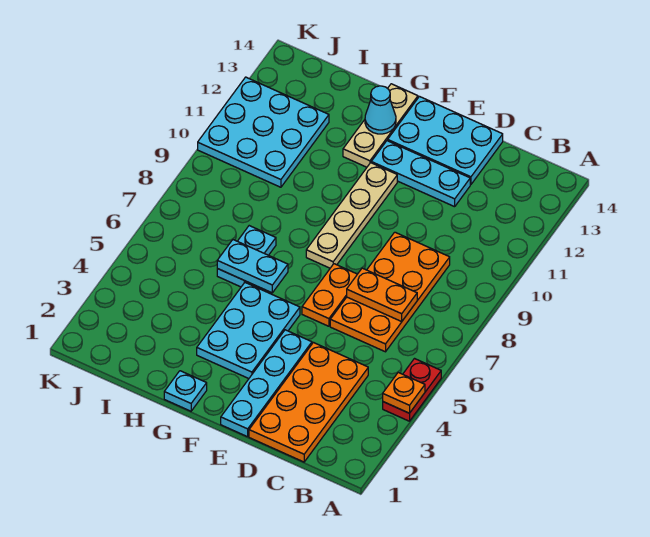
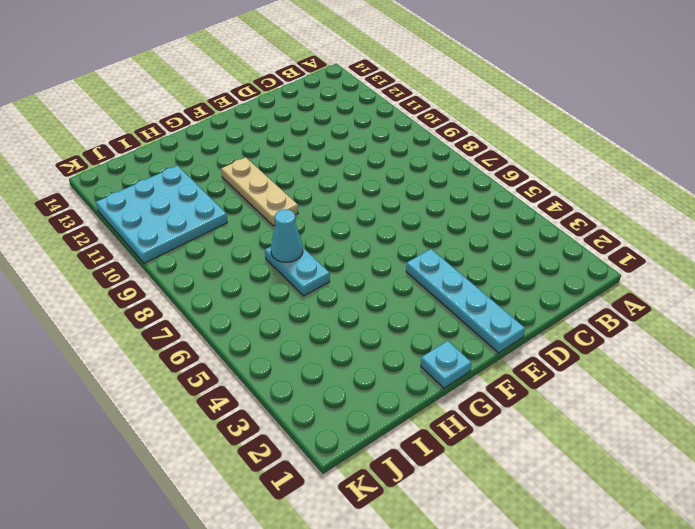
tan plate G9:G11 level 1 -> tan plate G12:G14 level 1
cyan cone H7 level 2 -> cyan cone G13 level 2
none -> red plate A4:A5 level 1
none -> orange plate C1:D4 level 1
none -> orange plate C6:D9 level 1

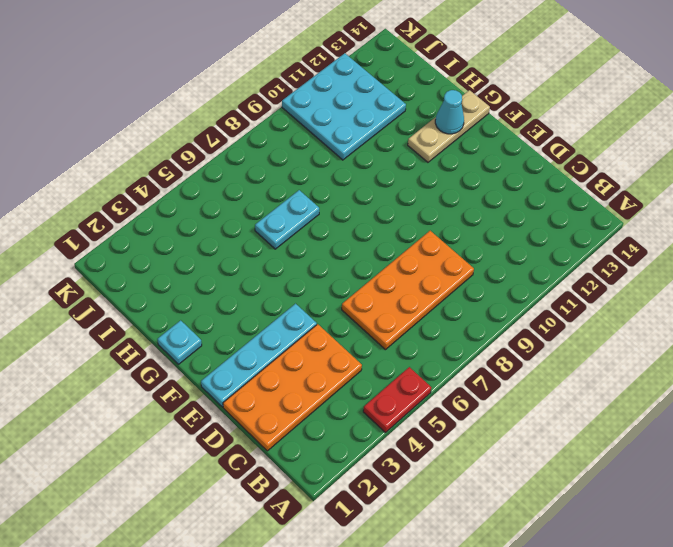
none -> cyan plate D12:F12 level 1
none -> cyan plate D13:F14 level 1
none -> orange plate E6:E7 level 1

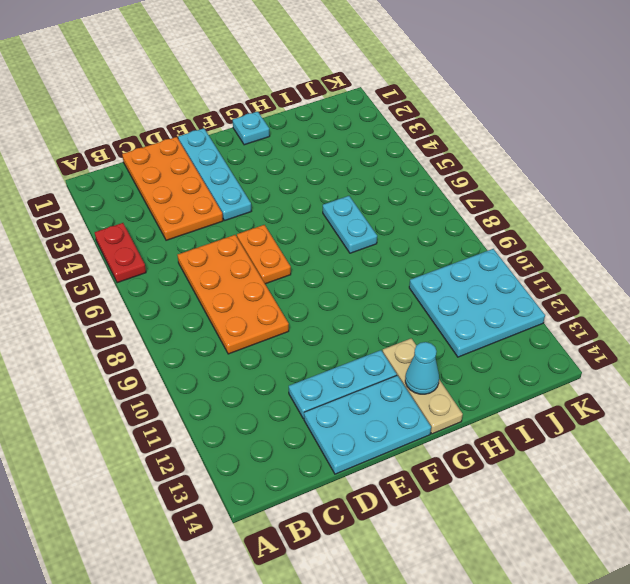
none -> cyan plate F3:G5 level 1
none -> tan plate F8:F11 level 1
none -> orange plate A4 level 2

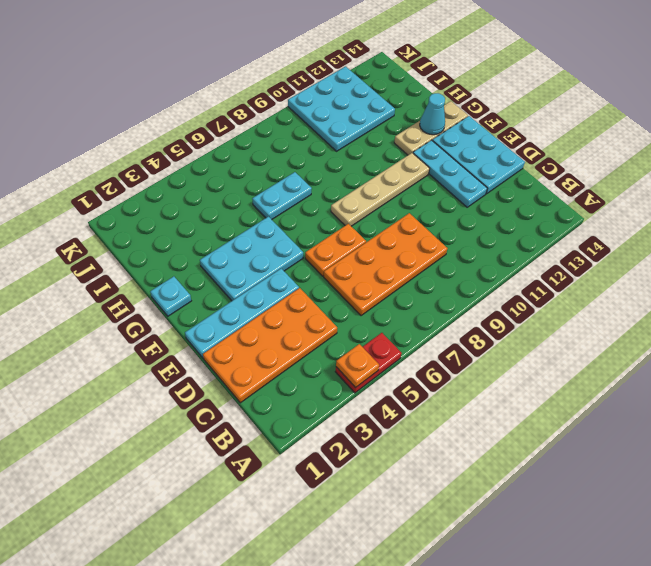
none -> orange plate C7:D7 level 2
none -> cyan plate G6:H6 level 2

